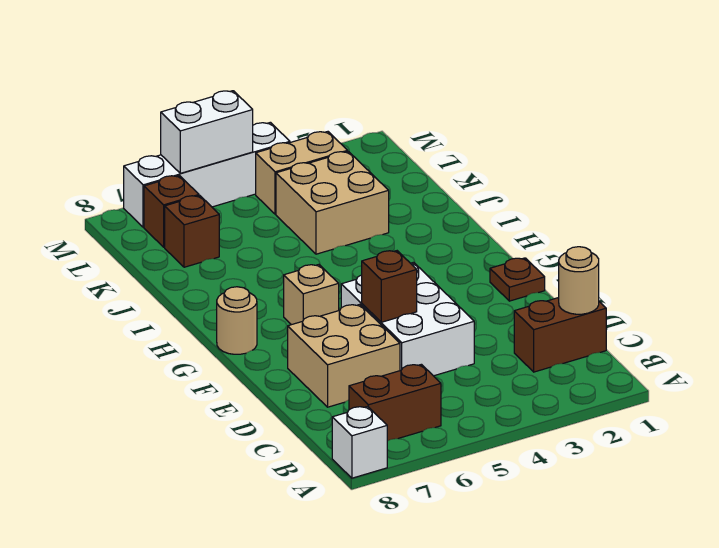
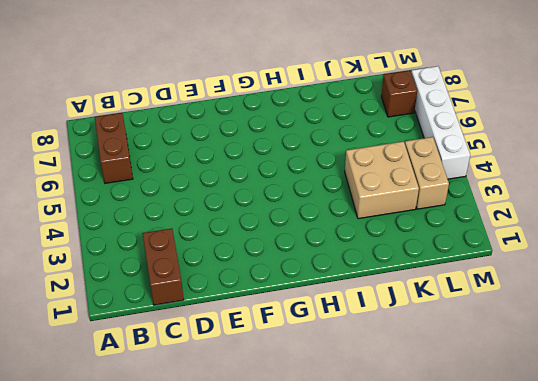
none -> white brick A8 level 1
none -> white brick D4:F5 level 1
none -> tan brick D6:E7 level 1

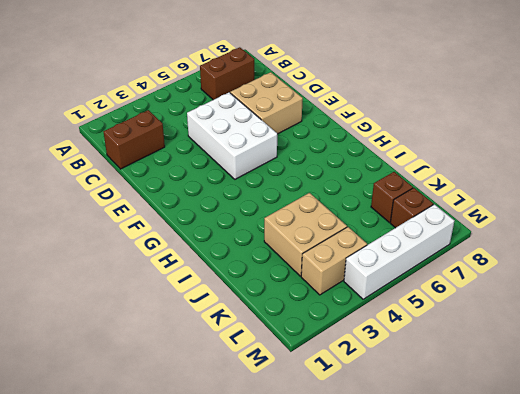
none -> white brick A8 level 1
none -> brown plate F1 level 1
none -> tan brick G6 level 1

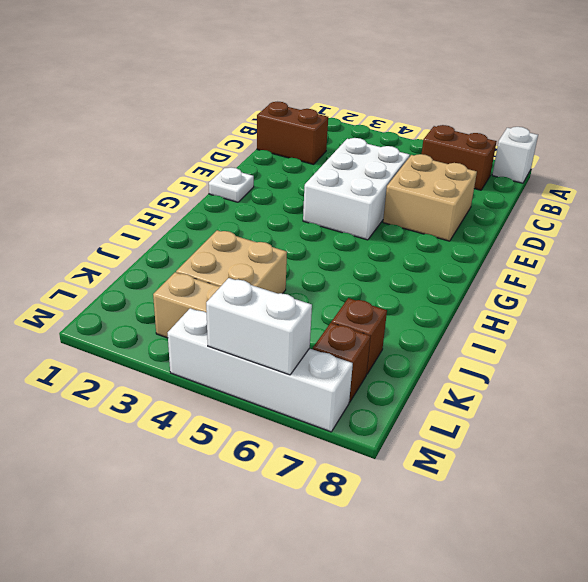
white plate F1 level 1 -> brown plate F1 level 1
none -> tan brick G6 level 1
none -> tan round brick G8 level 1
none -> tan round brick C1 level 2

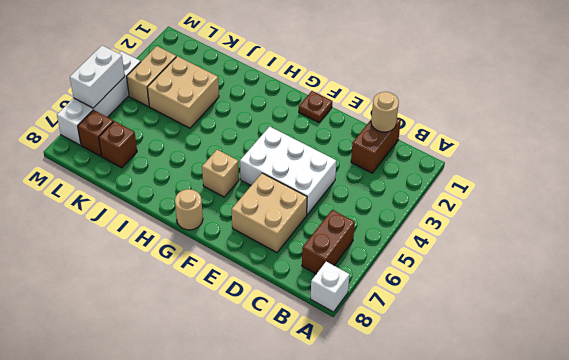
none -> brown brick E5 level 2

